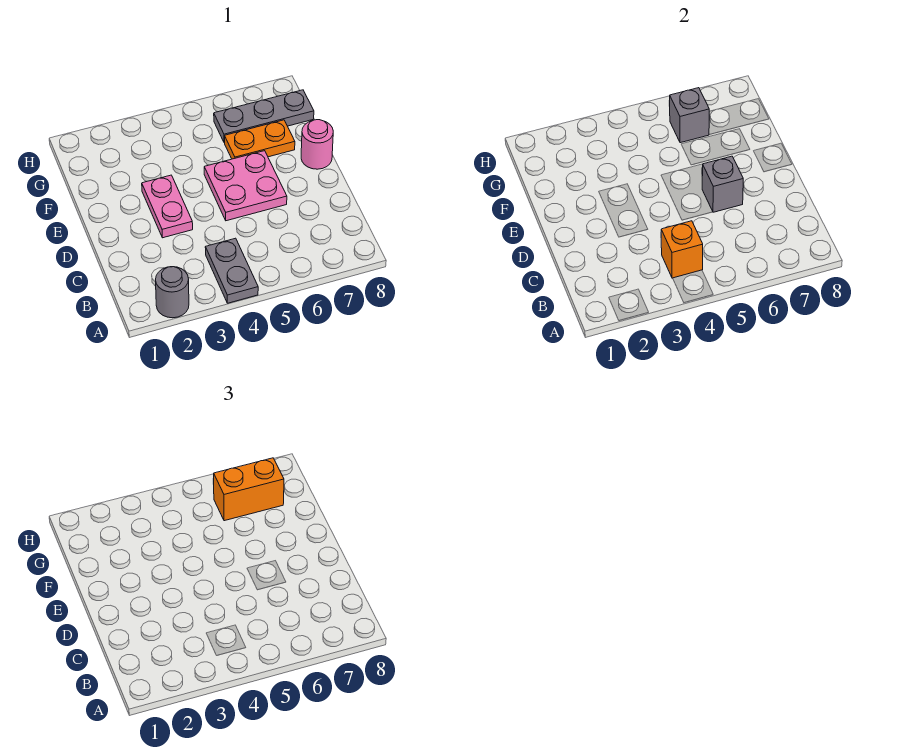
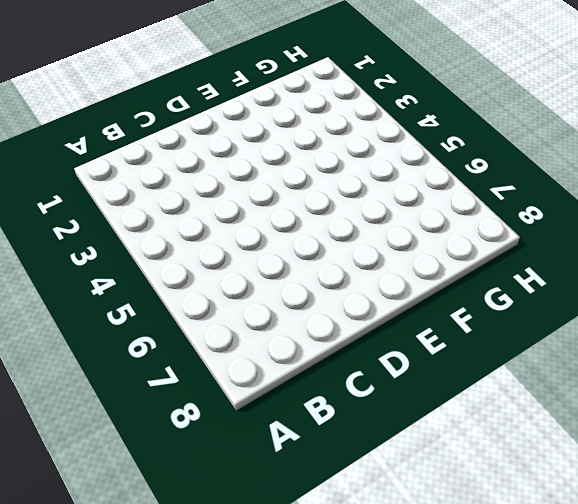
none -> grey round brick A2 level 1
none -> grey plate A4:B4 level 1

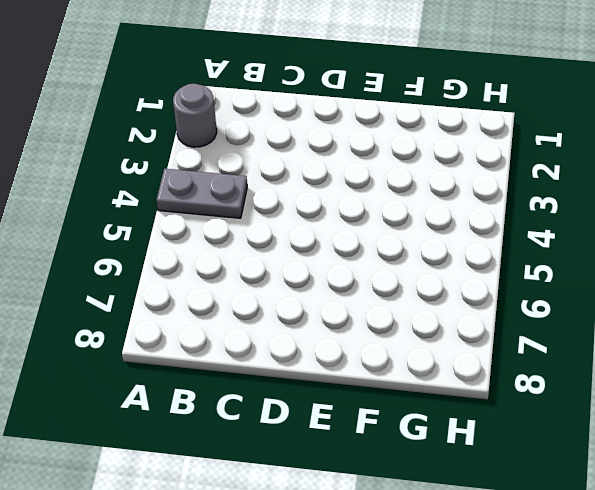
none -> pink plate D3:E3 level 1
none -> pink plate D5:E6 level 1

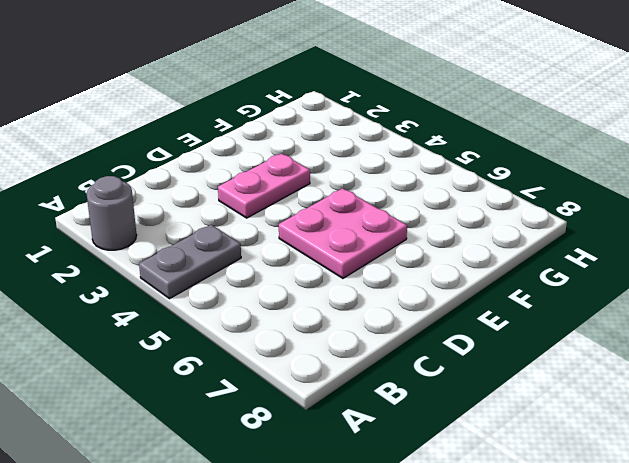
none -> pink round brick E8 level 1
none -> orange plate F6:F7 level 1

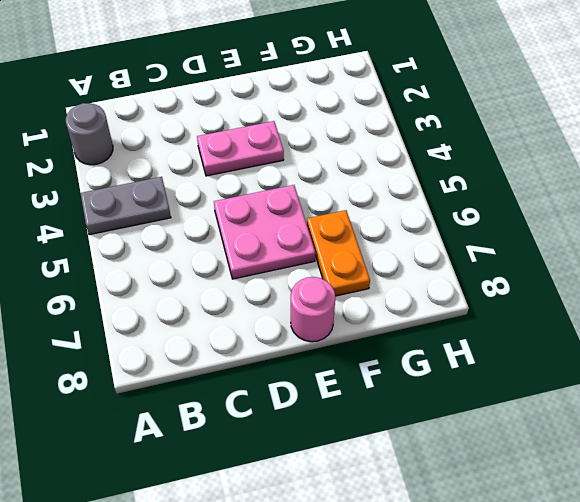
none -> grey plate G6:G8 level 1
none -> orange brick B4 level 2

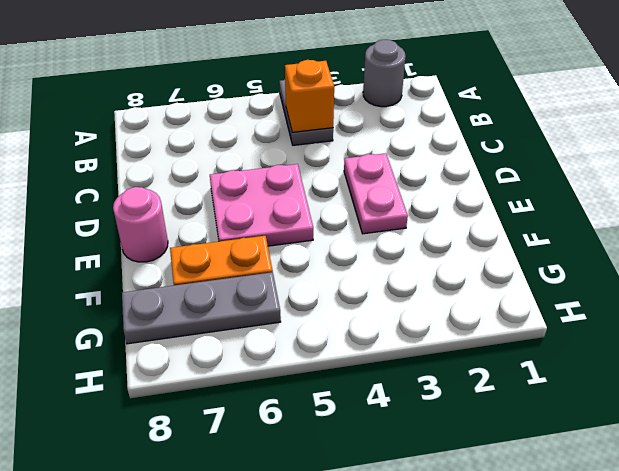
none -> grey brick D6 level 2
none -> grey brick G6 level 2

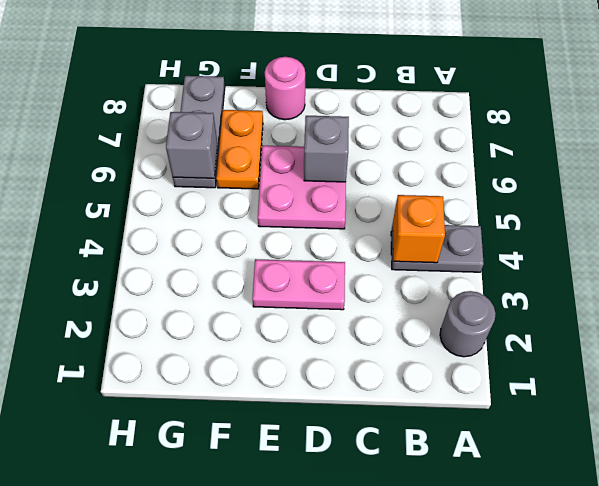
none -> orange brick G6:G7 level 3

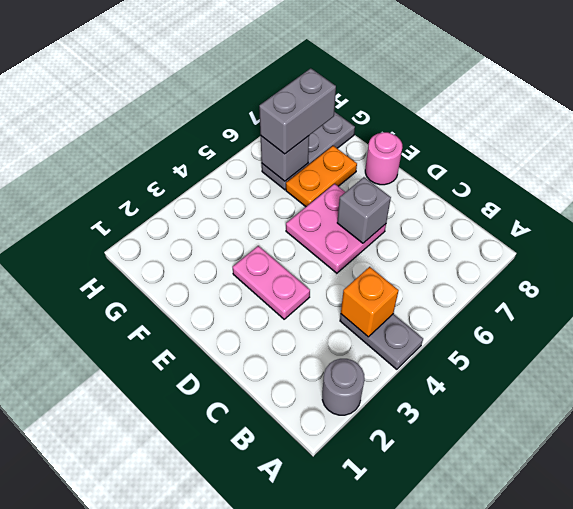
grey brick G6:G7 level 3 -> orange brick G6:G7 level 3

